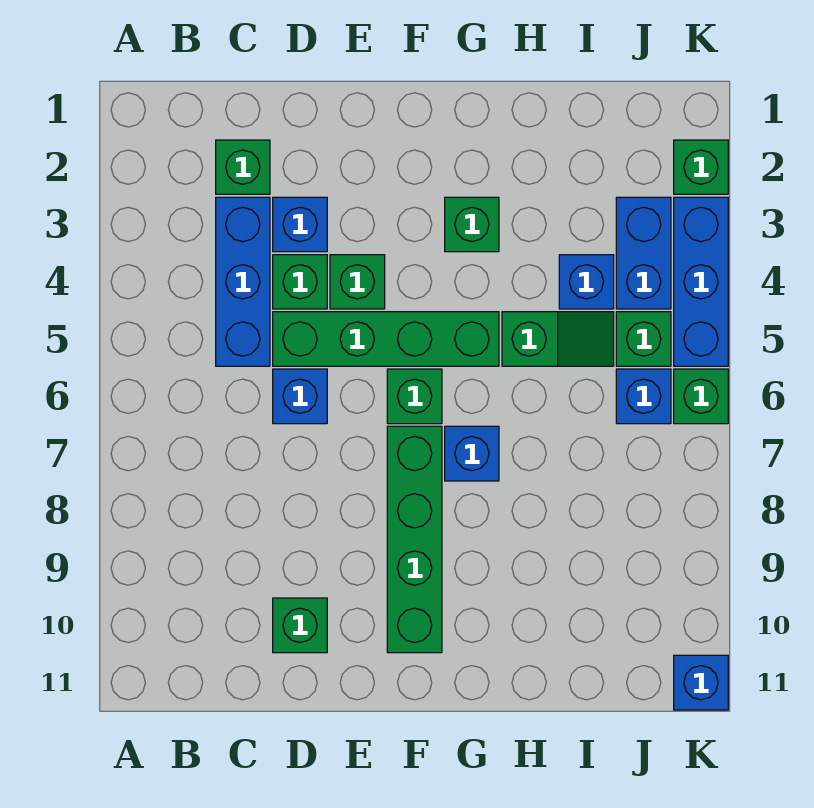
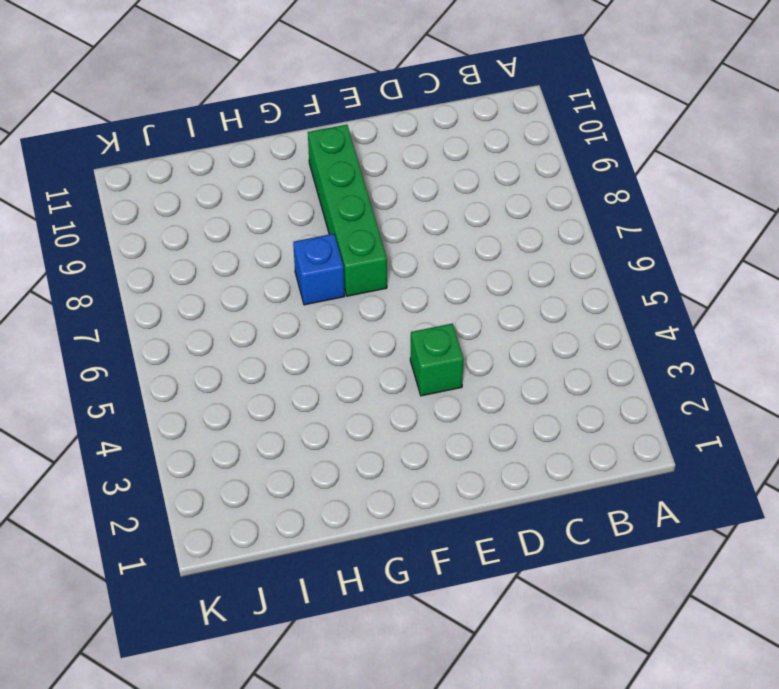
none -> green brick C2 level 1
none -> blue brick C3:C5 level 1
none -> blue brick D3 level 1

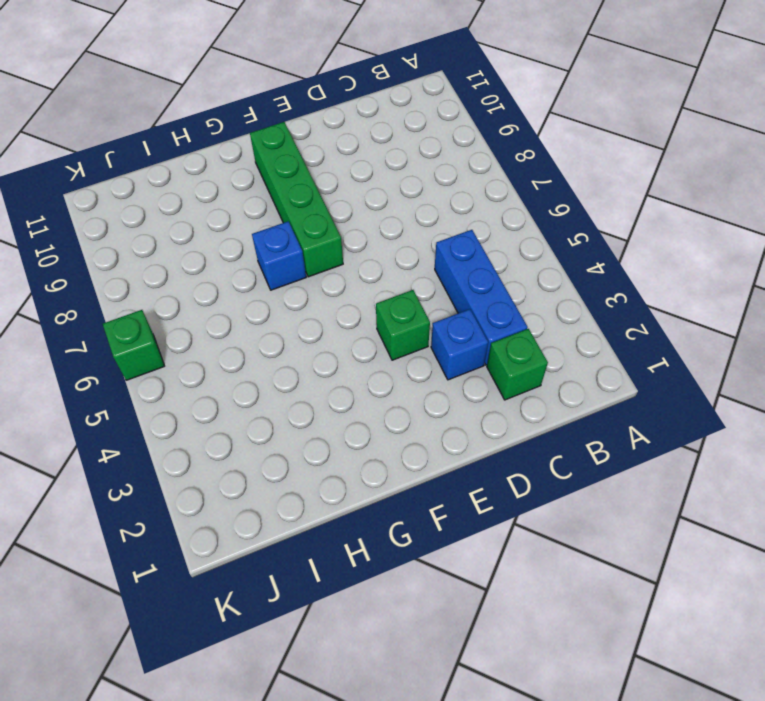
none -> green brick D4 level 1
none -> green brick D5:G5 level 1
none -> blue brick D6 level 1

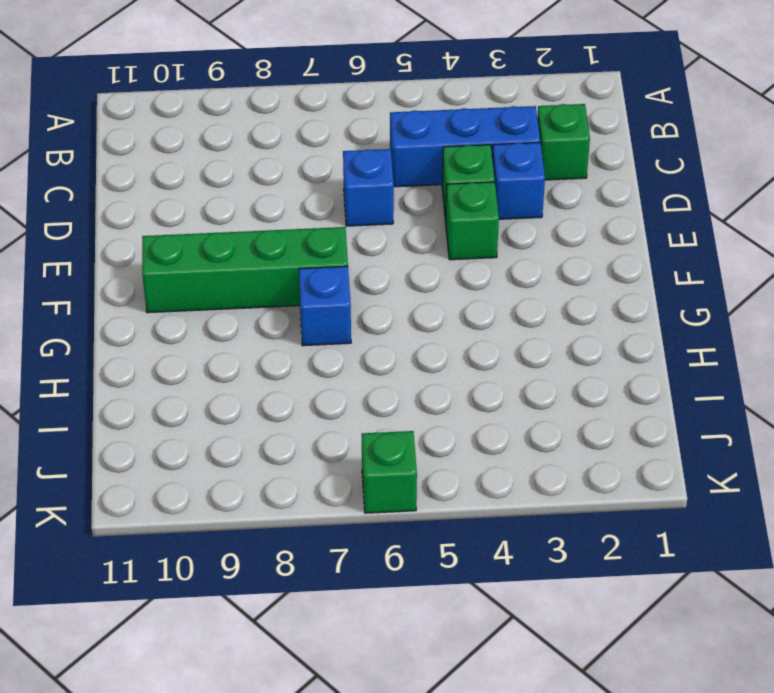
none -> green brick D5:G5 level 1
none -> green brick D10 level 1
none -> green brick F6 level 1

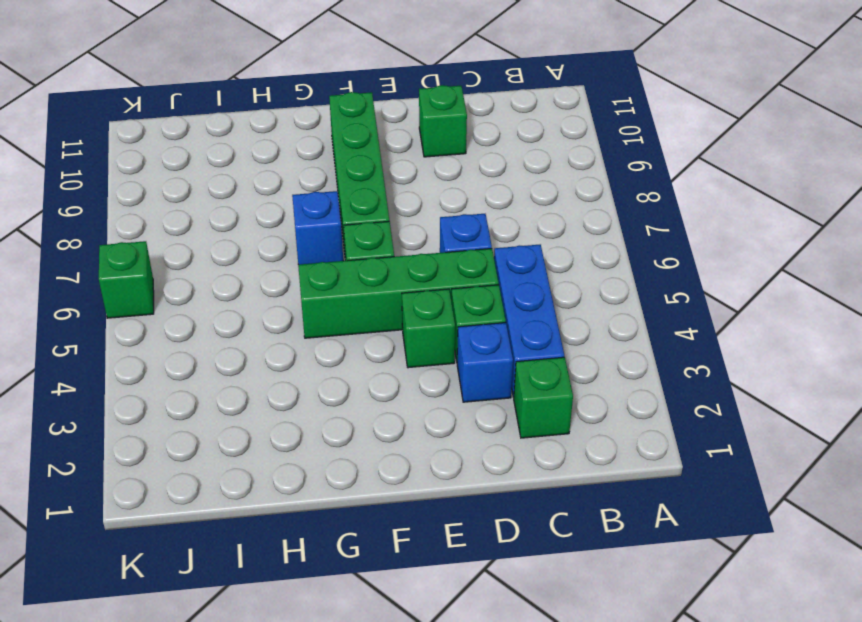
none -> green brick G3 level 1
none -> green slope H5:I5 level 1 top H
none -> blue brick I4 level 1

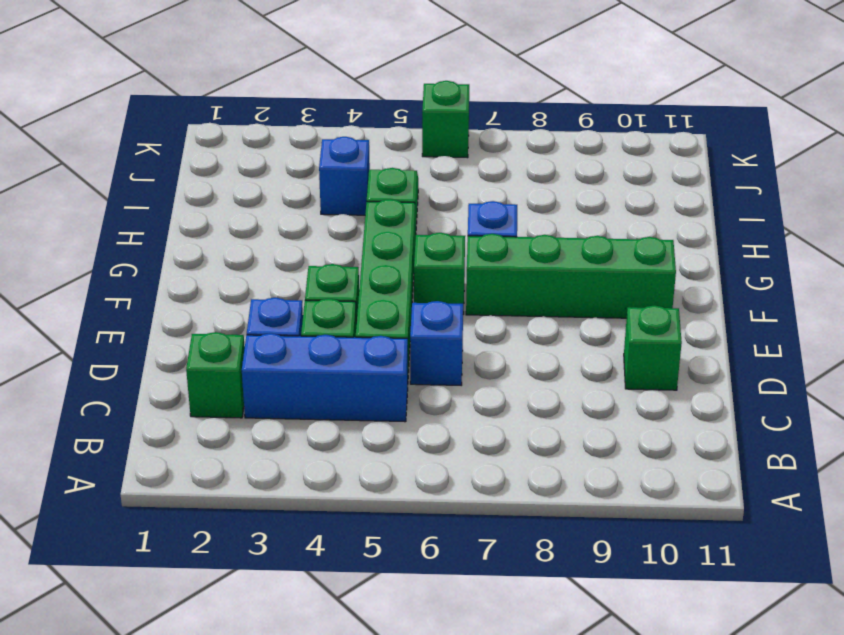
none -> green brick G3 level 1
none -> blue brick J3:J4 level 1
none -> green brick J5 level 1

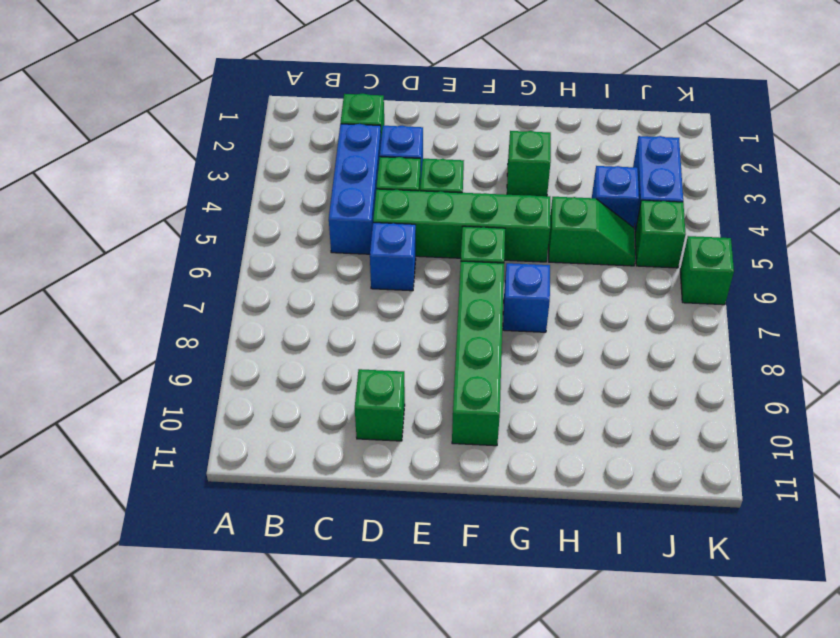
none -> blue brick J6 level 1
none -> green brick K2 level 1
none -> blue brick K3:K5 level 1

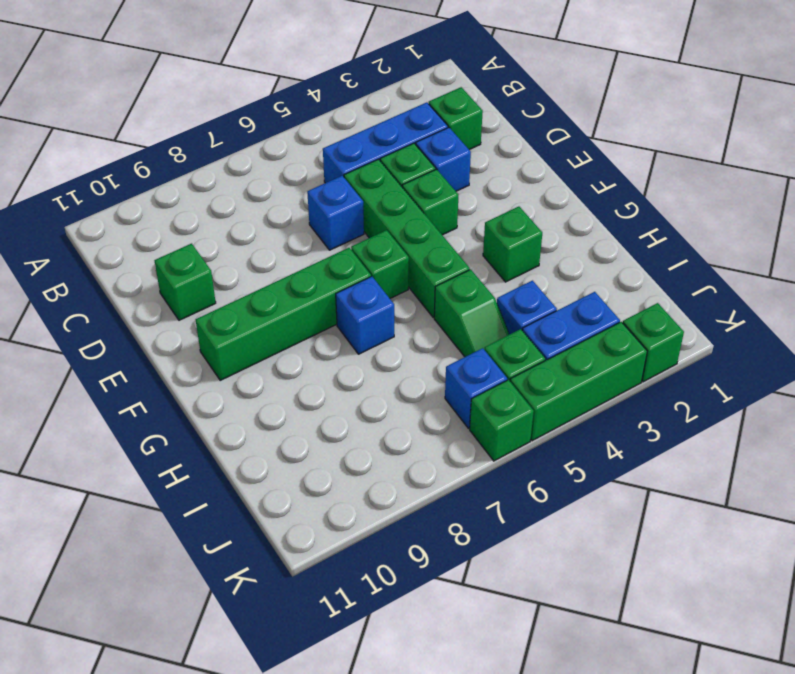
green brick K3:K5 level 1 -> blue brick K3:K5 level 1
none -> blue brick K11 level 1

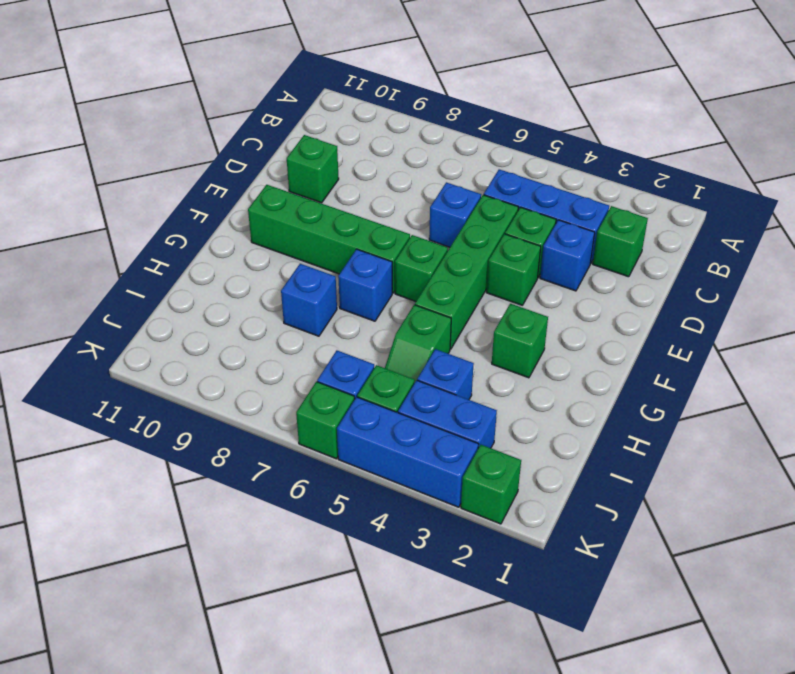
blue brick H8 level 1 -> blue brick K11 level 1

